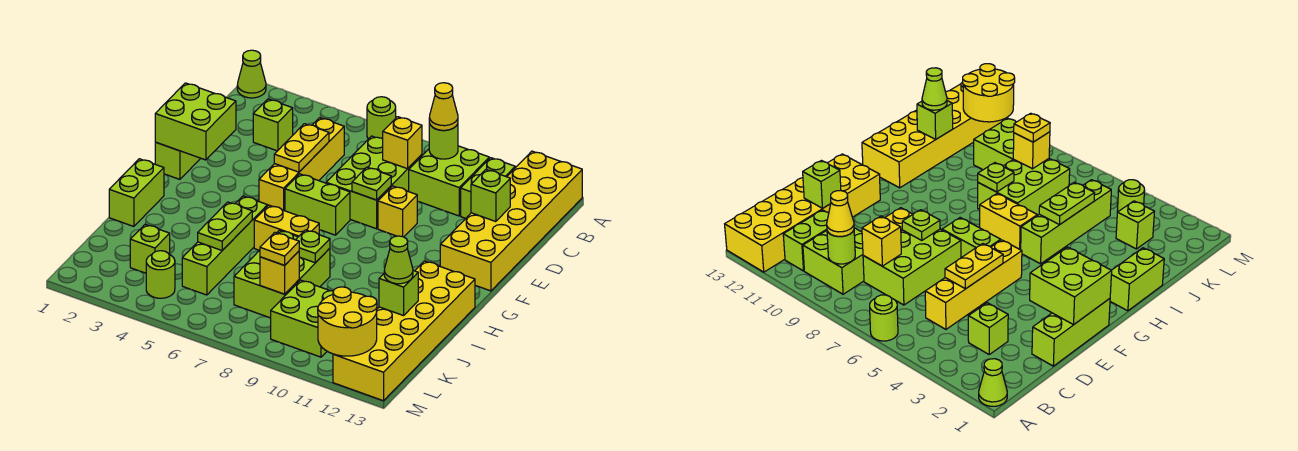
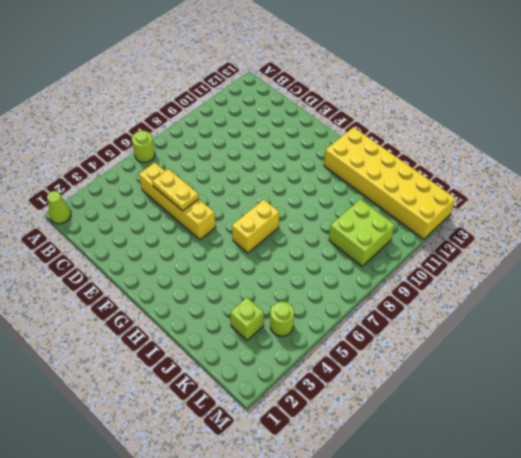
none -> yellow brick A12:F13 level 1
none -> lime brick B9:C10 level 1
none -> lime brick B11:C11 level 1
none -> lime brick C3 level 1

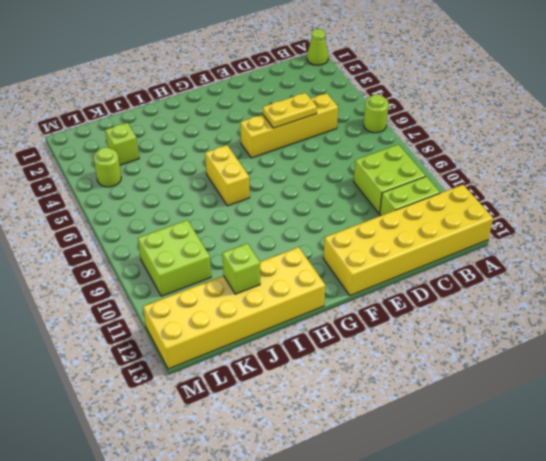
none -> lime brick C3 level 1
none -> lime brick C7:E8 level 1
none -> lime brick D1:F1 level 1
none -> yellow brick E9 level 1

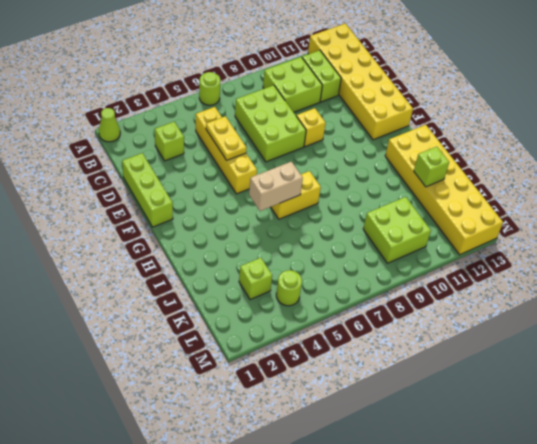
tan brick H5:H6 level 2 -> none
none -> lime brick F6:F7 level 1
none -> lime brick H1:I1 level 1
none -> lime brick H5:K5 level 1
none -> lime brick I7:K8 level 1

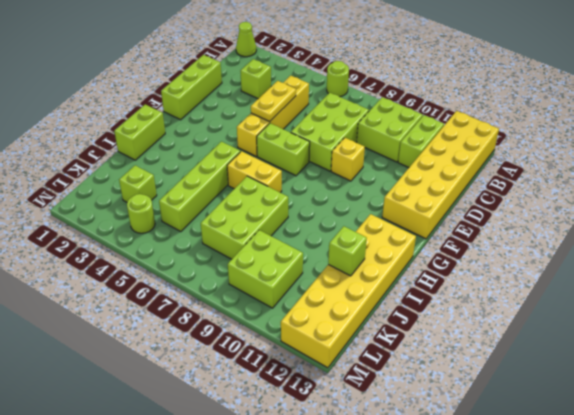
none -> lime round brick B9 level 2
none -> yellow brick C8 level 2
none -> lime brick D12 level 2
none -> lime brick E1:F2 level 2

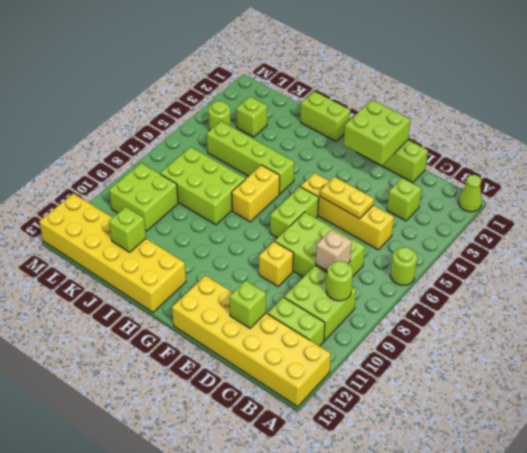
tan brick C8 level 2 -> yellow brick C8 level 2
none -> lime plate E8 level 2
none -> lime plate I5:J5 level 2
none -> lime plate I8 level 2
none -> yellow brick K8 level 2

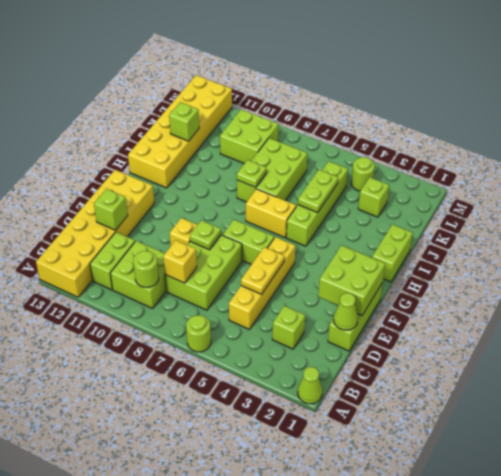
lime cone D1 level 2 -> lime cone J12 level 3
none -> yellow brick K8 level 2
none -> yellow round brick L11:M12 level 2
none -> yellow cone B9 level 3
none -> yellow plate K8 level 3

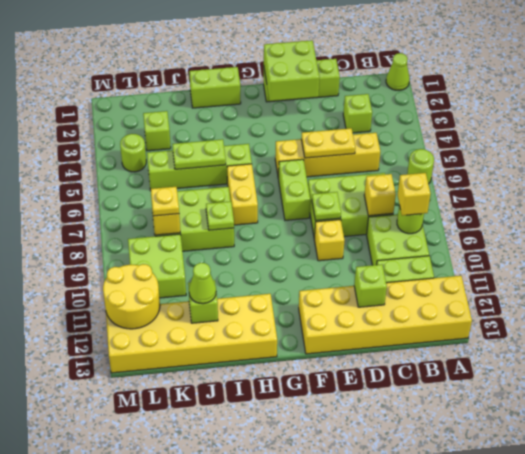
yellow brick B9 level 3 -> yellow cone B9 level 3

